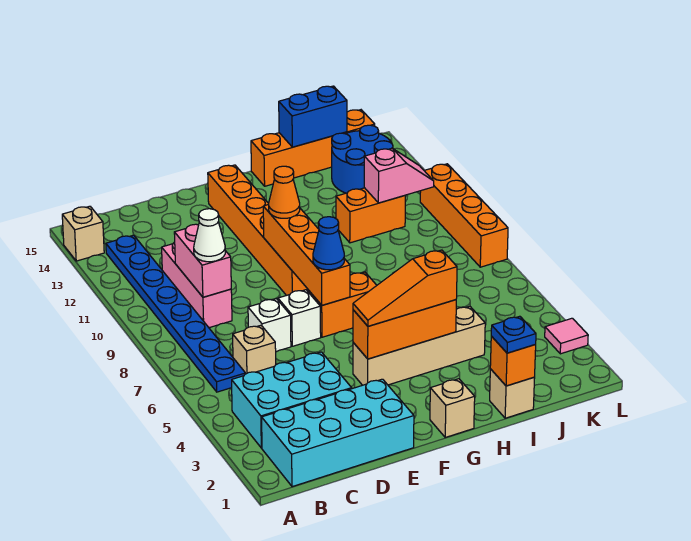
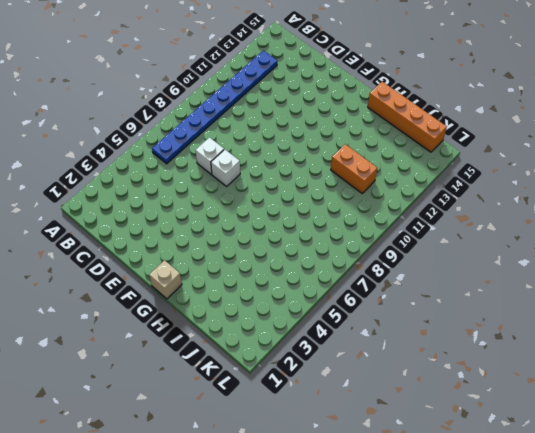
none -> tan brick A14 level 1
none -> cyan brick B1:E2 level 1
none -> cyan brick B3:D4 level 1

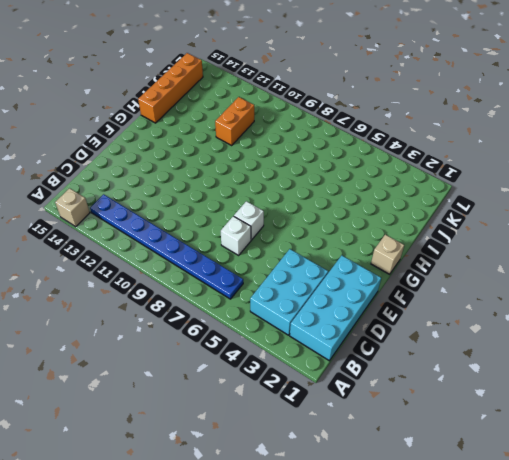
none -> tan brick C6 level 1
none -> pink brick C9:C11 level 1
none -> tan brick F4:I4 level 1

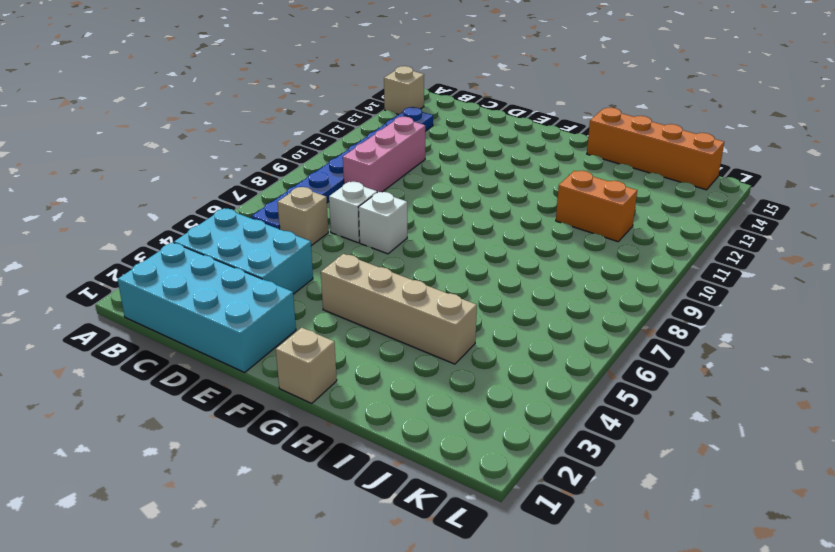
none -> orange brick F7:G7 level 1
none -> orange brick F9:F14 level 1
none -> tan brick I1 level 1

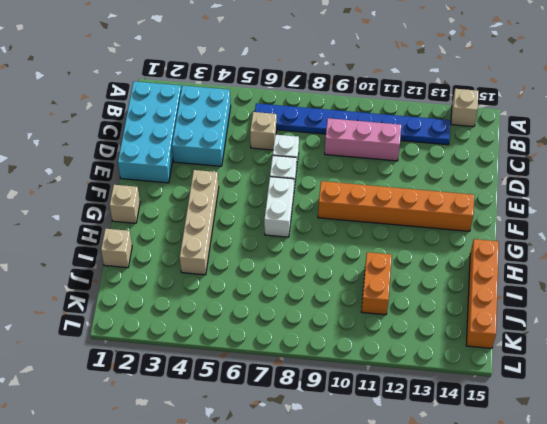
white brick F7:G7 level 1 -> orange brick F7:G7 level 1
none -> blue round brick J13:K14 level 1
none -> pink tile L3 level 1
none -> orange brick L8:L11 level 1

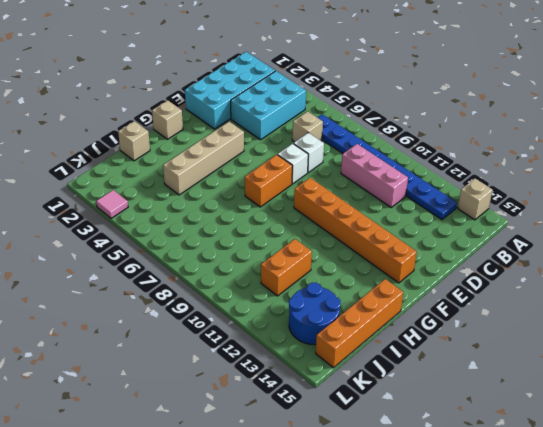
none -> orange brick L8:L11 level 1
none -> pink brick C9:C10 level 2
none -> orange brick F4:H4 level 2

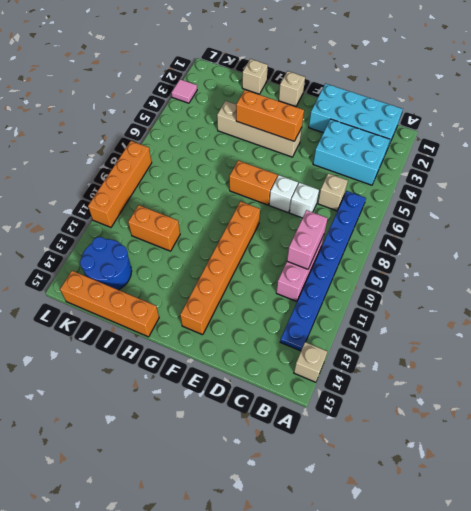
none -> orange brick F7:F10 level 2
none -> orange brick I1 level 2
none -> blue brick I15:J15 level 2

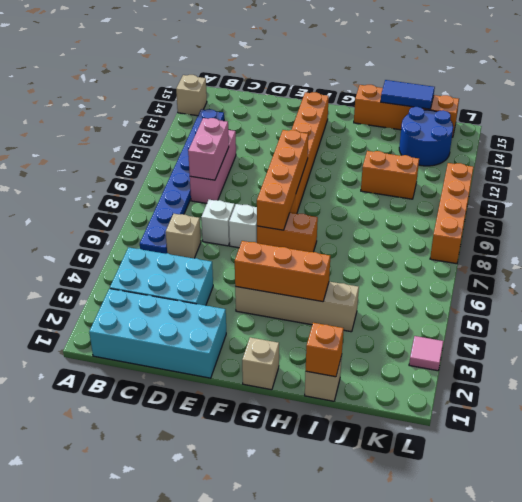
blue tile I15:J15 level 2 -> blue brick I15:J15 level 2
none -> pink slope J11:K11 level 2 top J
none -> white cone C9 level 3
none -> orange slope F4:H4 level 3 top H

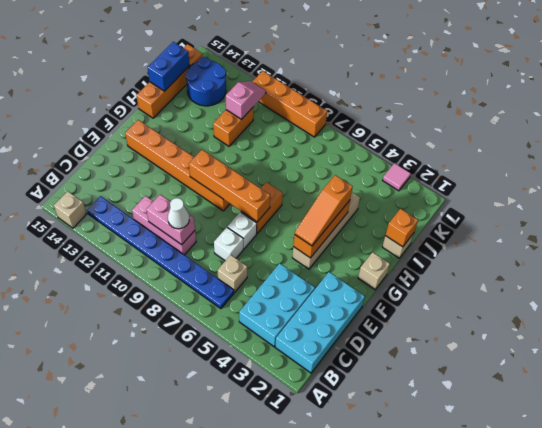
none -> blue cone F7 level 3
none -> orange cone F10 level 3
none -> blue plate I1 level 3

